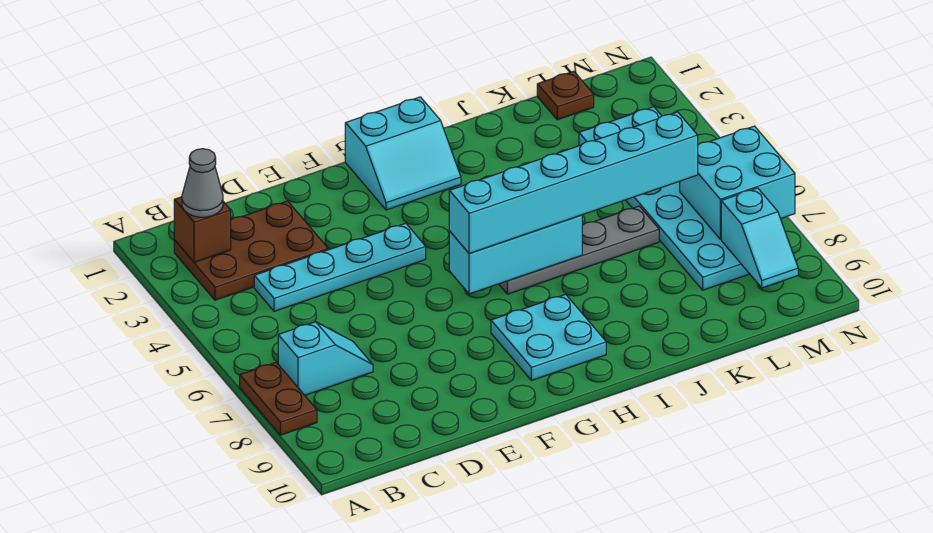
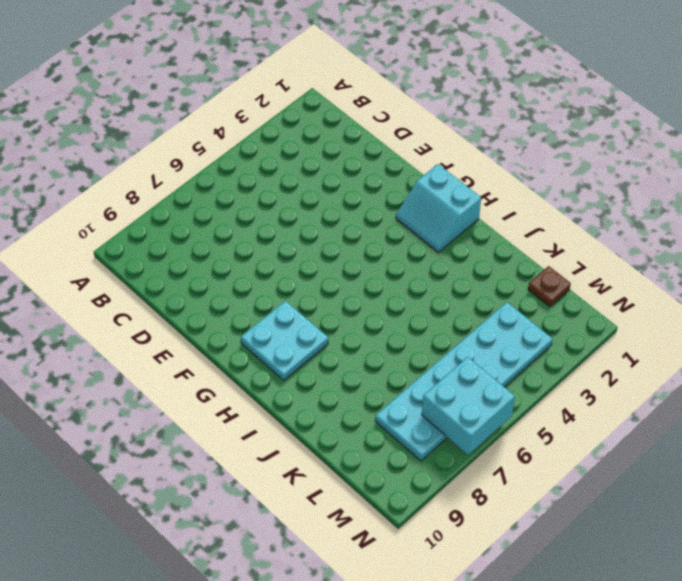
none -> brown plate A7:A8 level 1
none -> brown plate B2:D3 level 1
none -> cyan slope B7:C7 level 1 top B

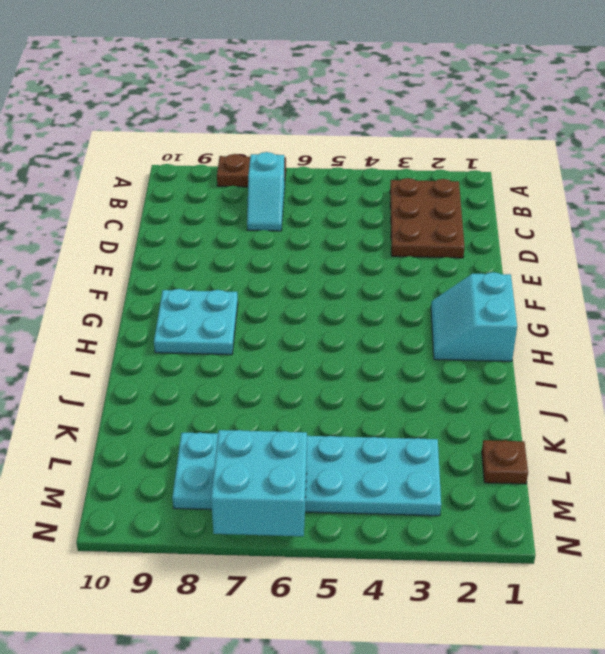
none -> cyan plate C4:F4 level 1
none -> grey plate H6:K6 level 1
none -> brown brick B2 level 2

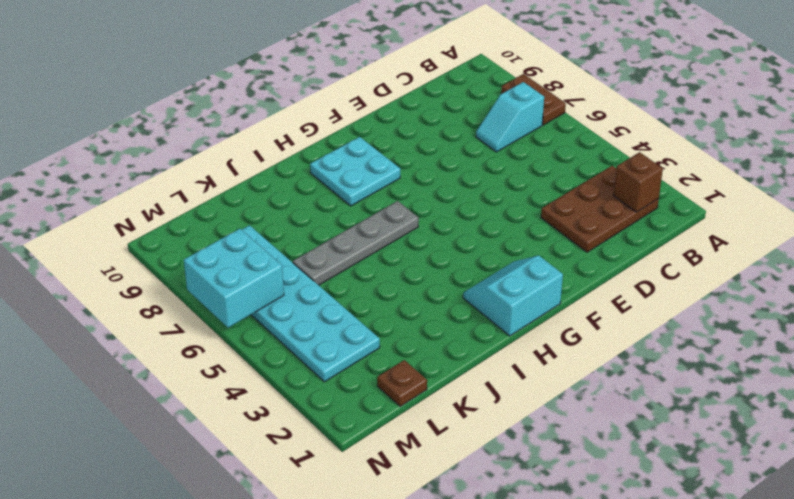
none -> cyan plate C4:F4 level 1
none -> cyan brick G6:I6 level 2
none -> cyan slope M8:M9 level 2 top 8

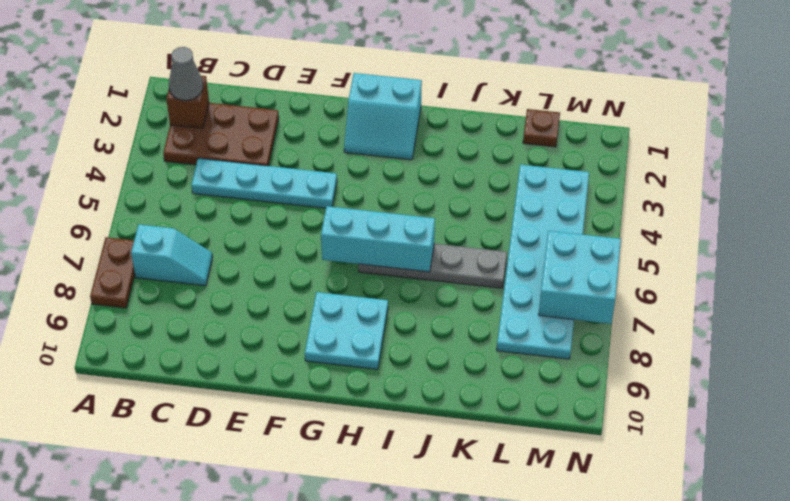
none -> cyan slope M8:M9 level 2 top 8
none -> cyan brick G6:L6 level 3

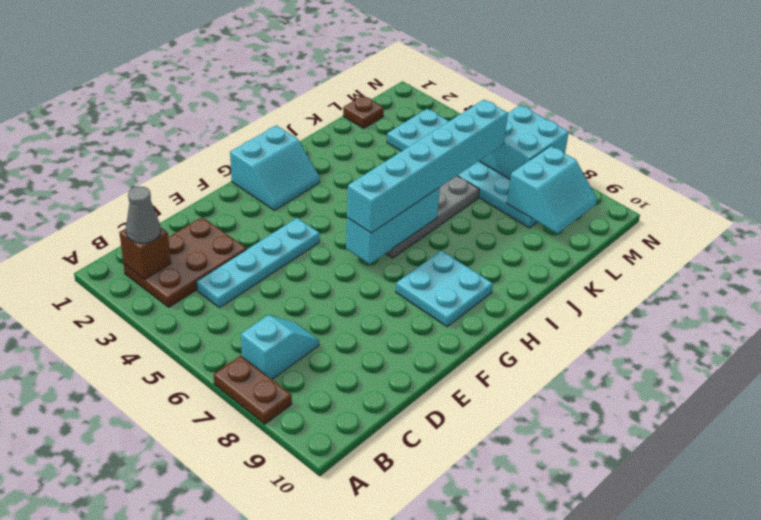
cyan slope L8:M9 level 2 top 8 -> cyan slope M8:M9 level 2 top 8

